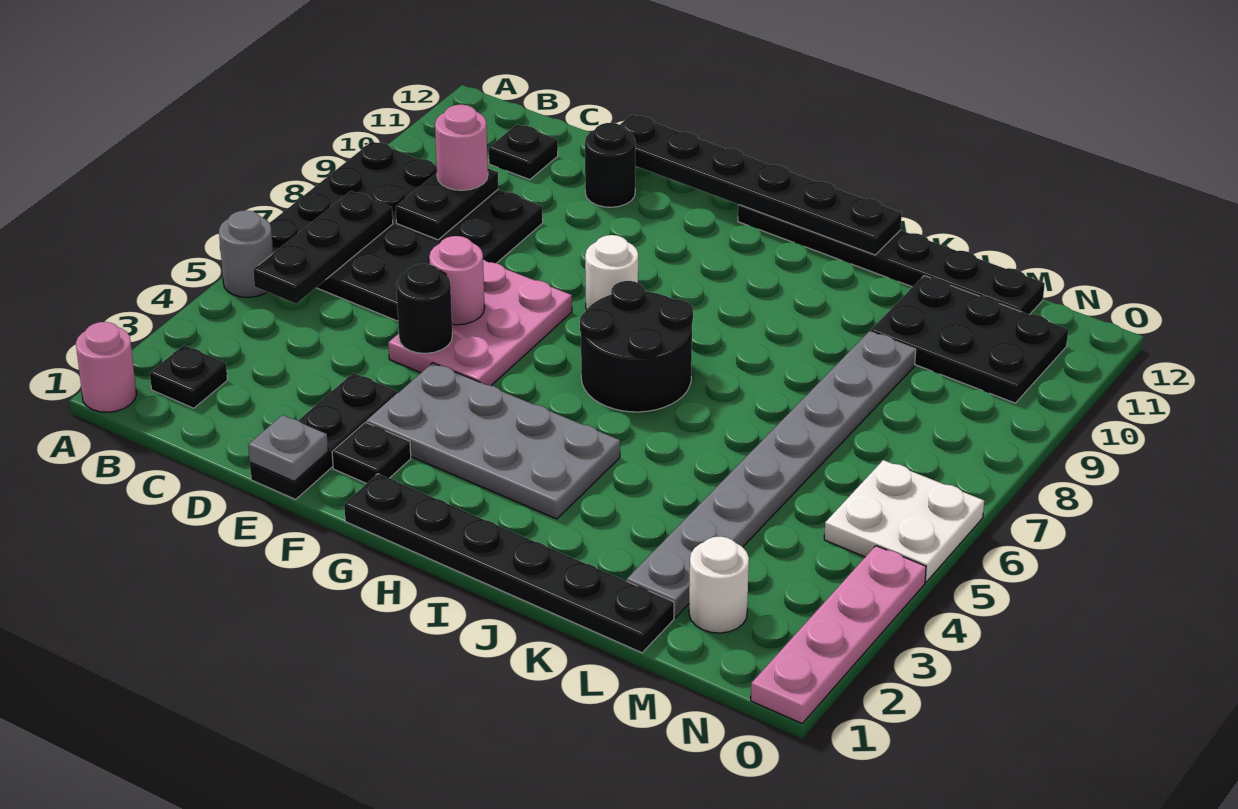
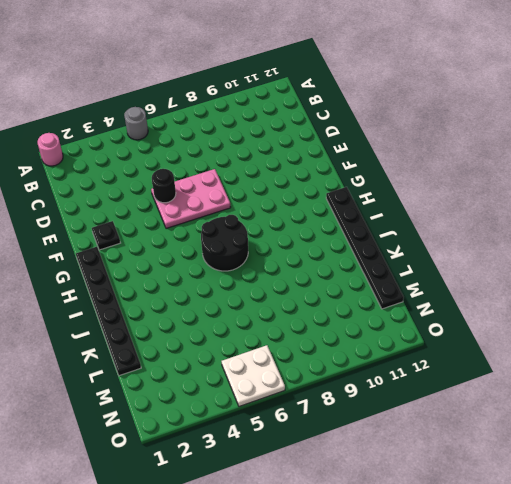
none -> black plate A6:D9 level 1
none -> black plate B2 level 1
none -> black plate C11 level 1

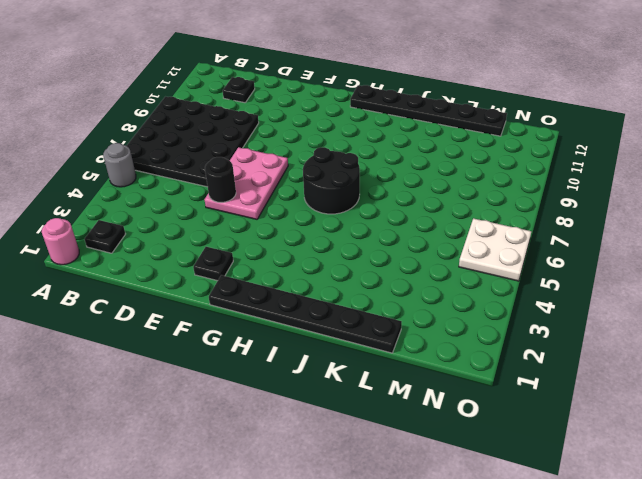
none -> black plate E1:E3 level 1
none -> black round brick E11 level 1
none -> grey plate F3:I4 level 1

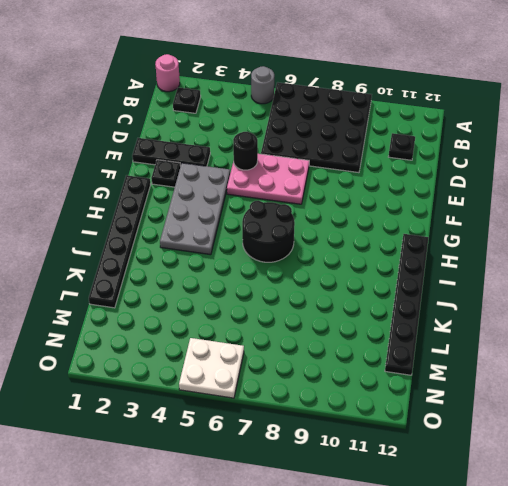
none -> black round brick E11 level 1
none -> white round brick G8 level 1
none -> grey plate L2:L9 level 1

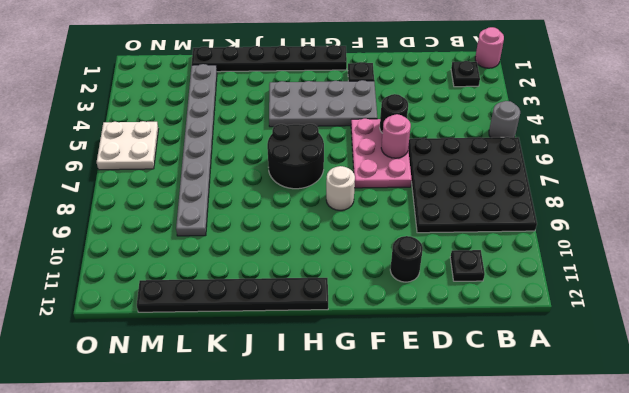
none -> black plate E1:E3 level 1
none -> black plate L10:N11 level 1
none -> white round brick M2 level 1

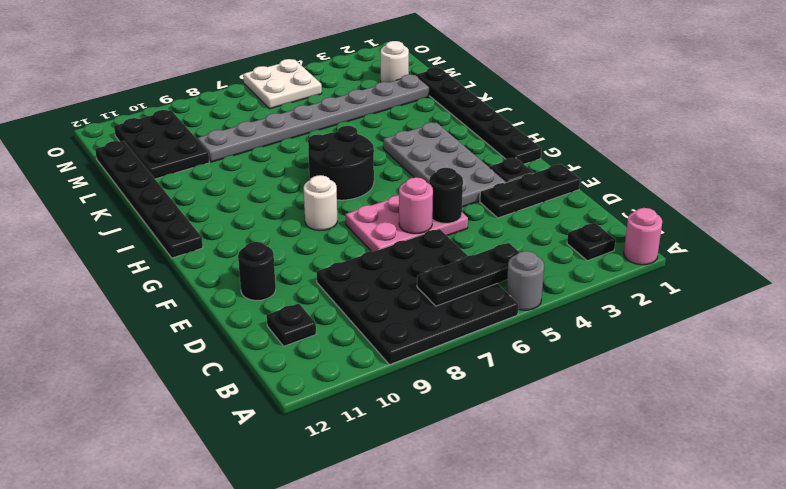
none -> pink plate O1:O4 level 1
none -> black plate C8:C9 level 2
none -> grey plate E1 level 2

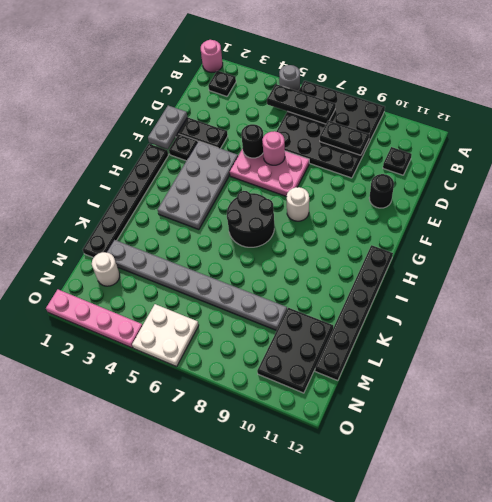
grey plate E1:F1 level 2 -> grey plate E1 level 2
none -> black plate E12:J12 level 2
none -> pink round brick C9 level 3

